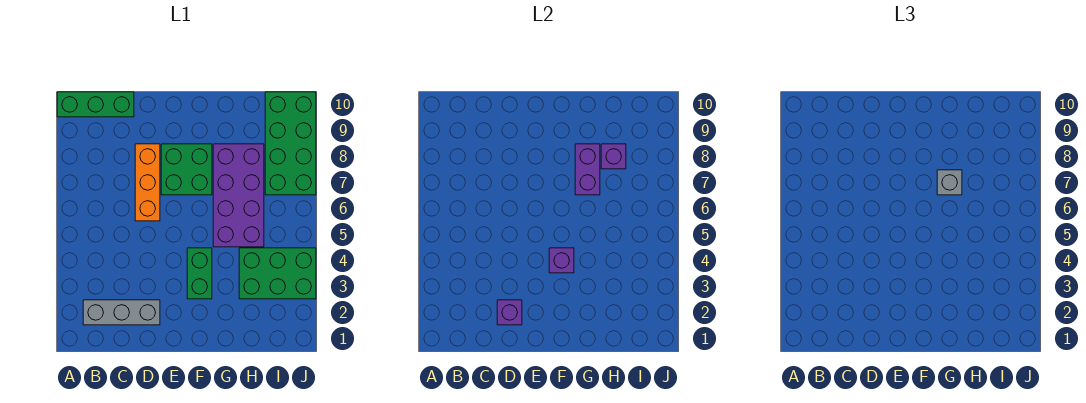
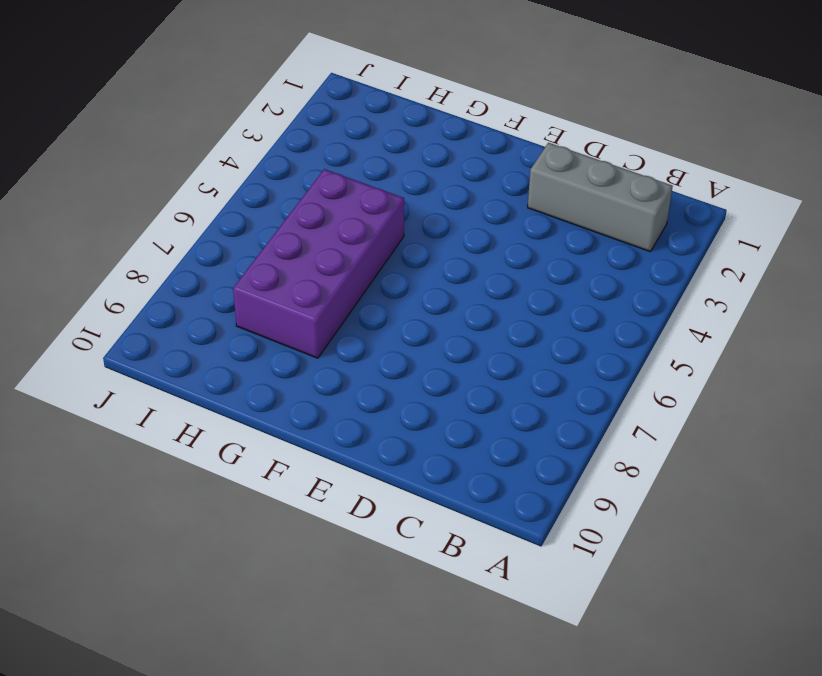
none -> green brick A10:C10 level 1
none -> orange brick D6:D8 level 1
none -> green brick E7:F8 level 1

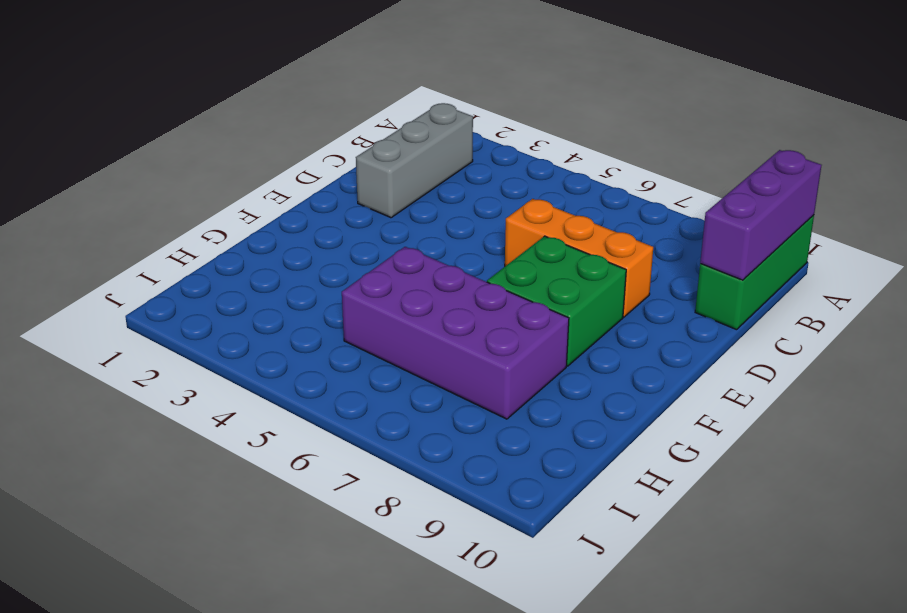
purple brick A10:C10 level 2 -> none
none -> green brick F3:F4 level 1
none -> green brick H3:J4 level 1
none -> green brick I7:J10 level 1

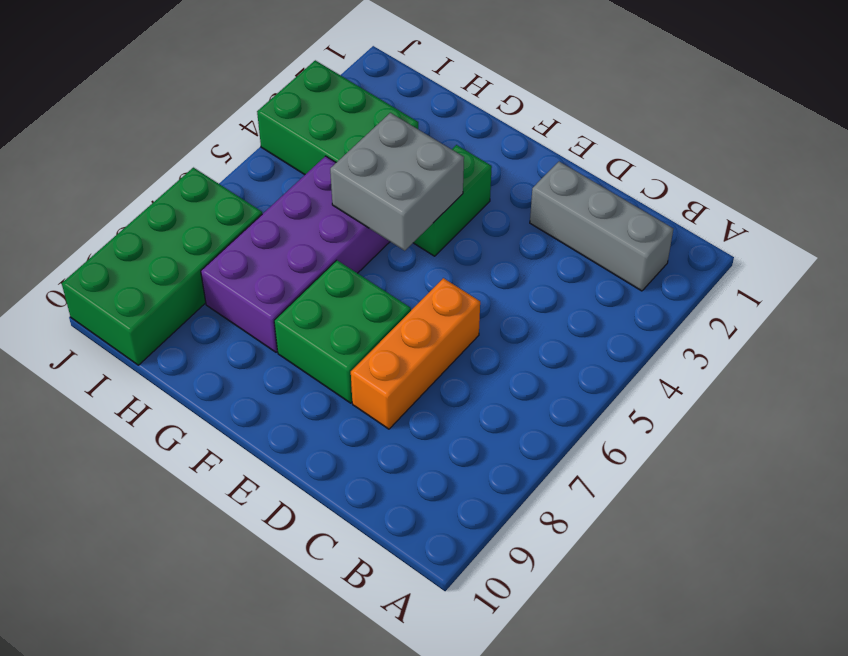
grey brick F4:G5 level 2 -> purple brick F4 level 2
none -> green brick A10:C10 level 1
none -> purple brick D2 level 2
none -> purple brick G7:G8 level 2

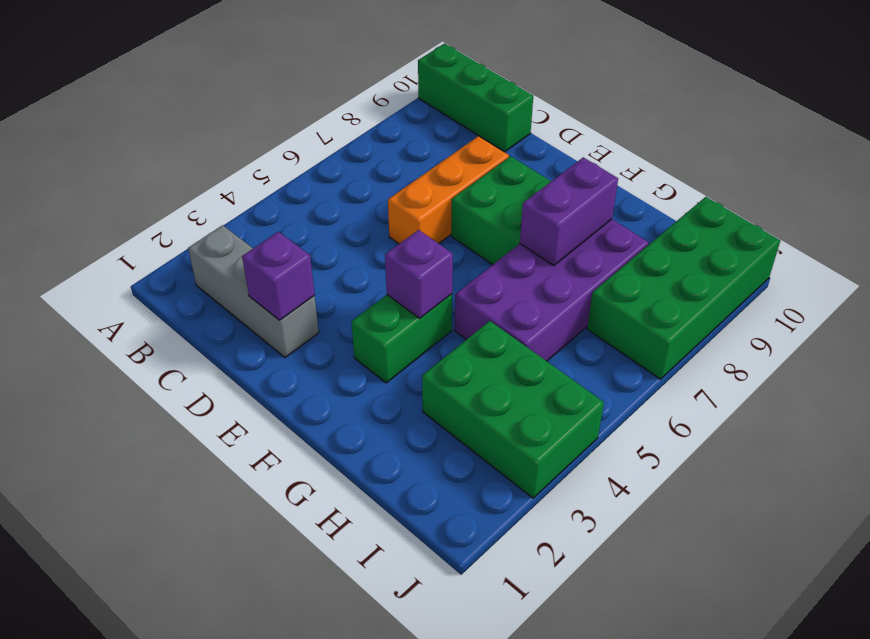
none -> purple brick H8 level 2
none -> grey brick G7 level 3

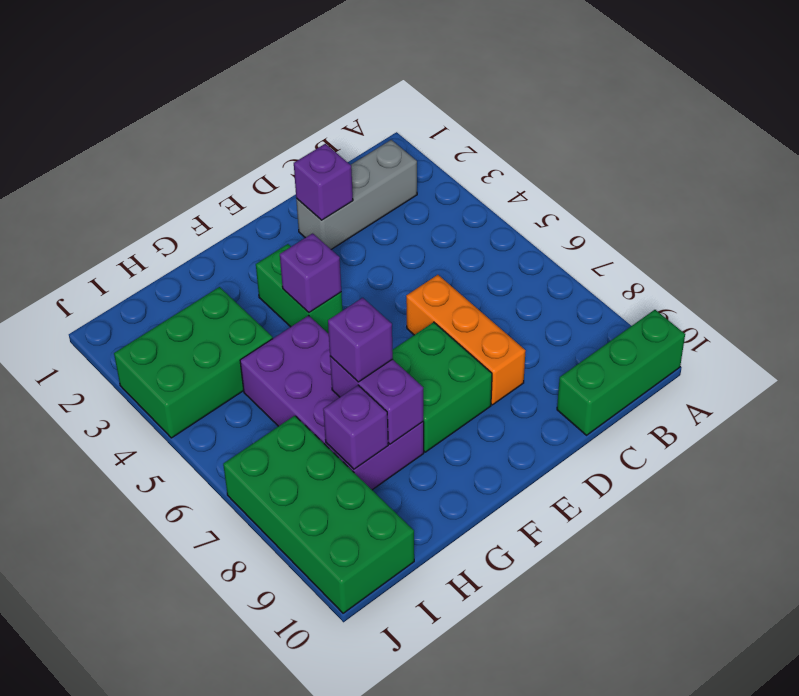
purple brick G7 level 3 -> grey brick G7 level 3

